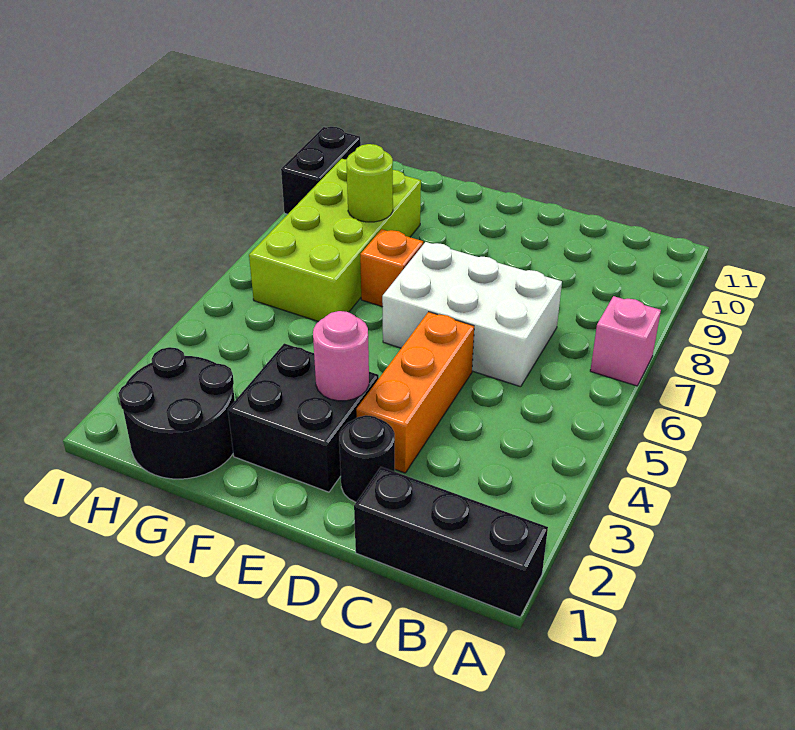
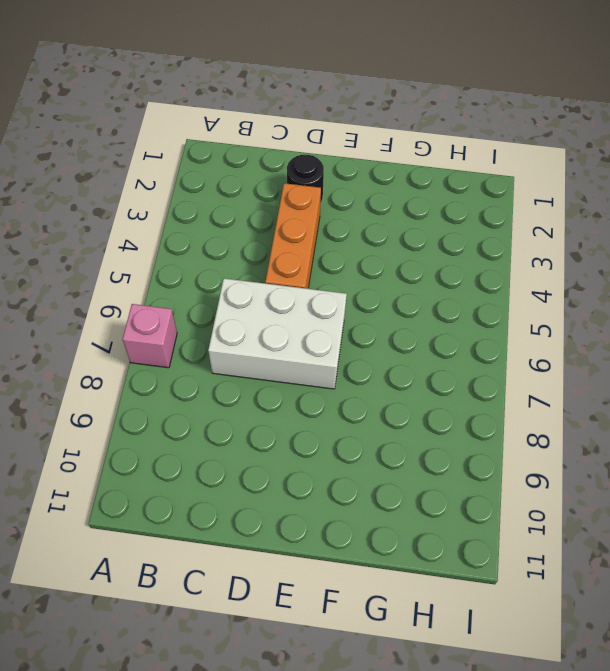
none -> black brick A1:C1 level 1
none -> black brick E2:F3 level 1
none -> orange brick F7 level 1

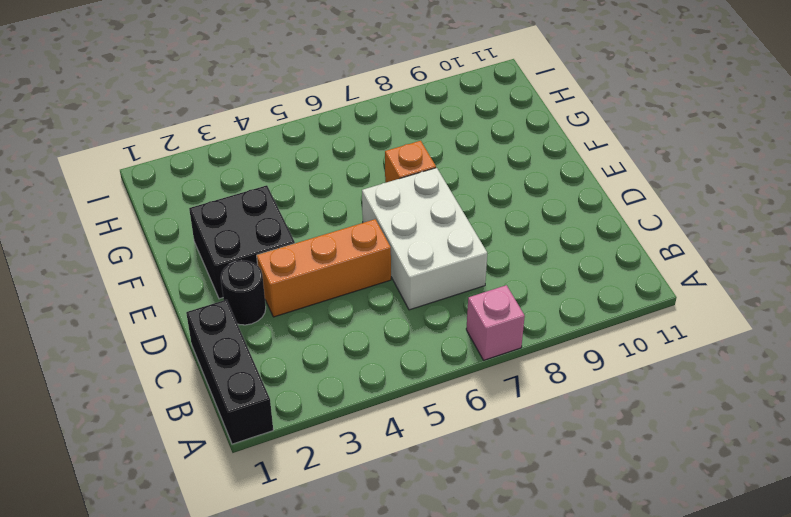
none -> black round brick G1:H2 level 1
none -> lime brick G6:H9 level 1
none -> black brick I9:I10 level 1

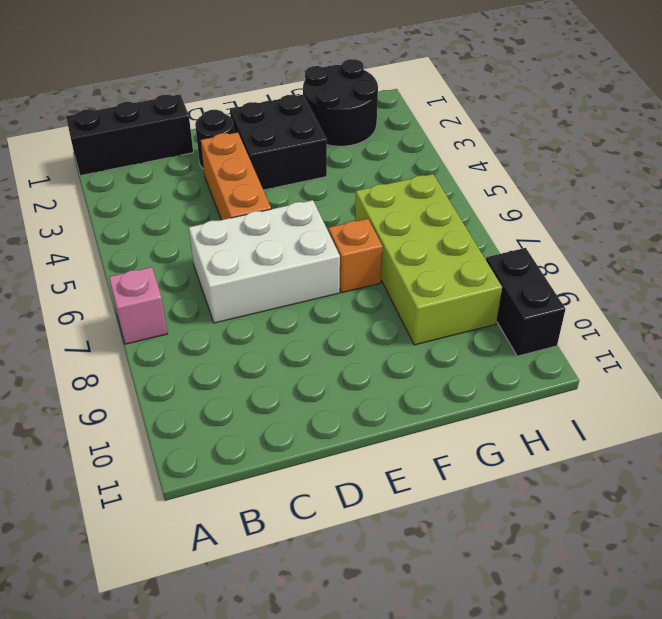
none -> pink round brick E3 level 2
none -> lime round brick G8 level 2

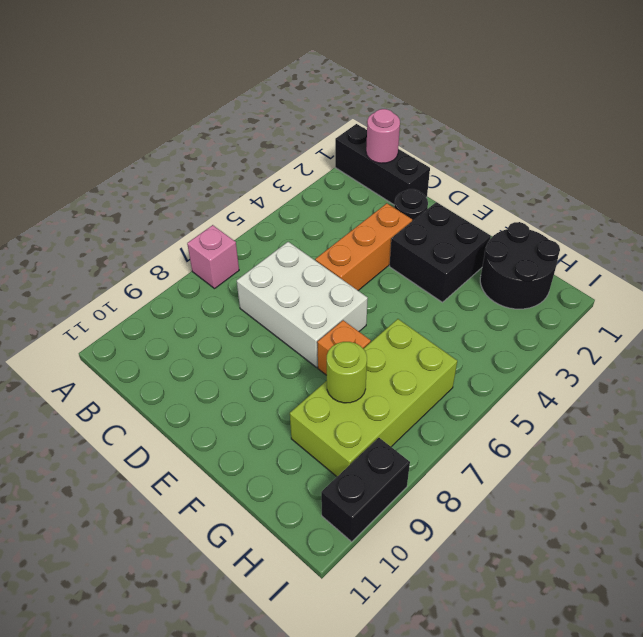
pink round brick B1 level 2 -> pink round brick E3 level 2

